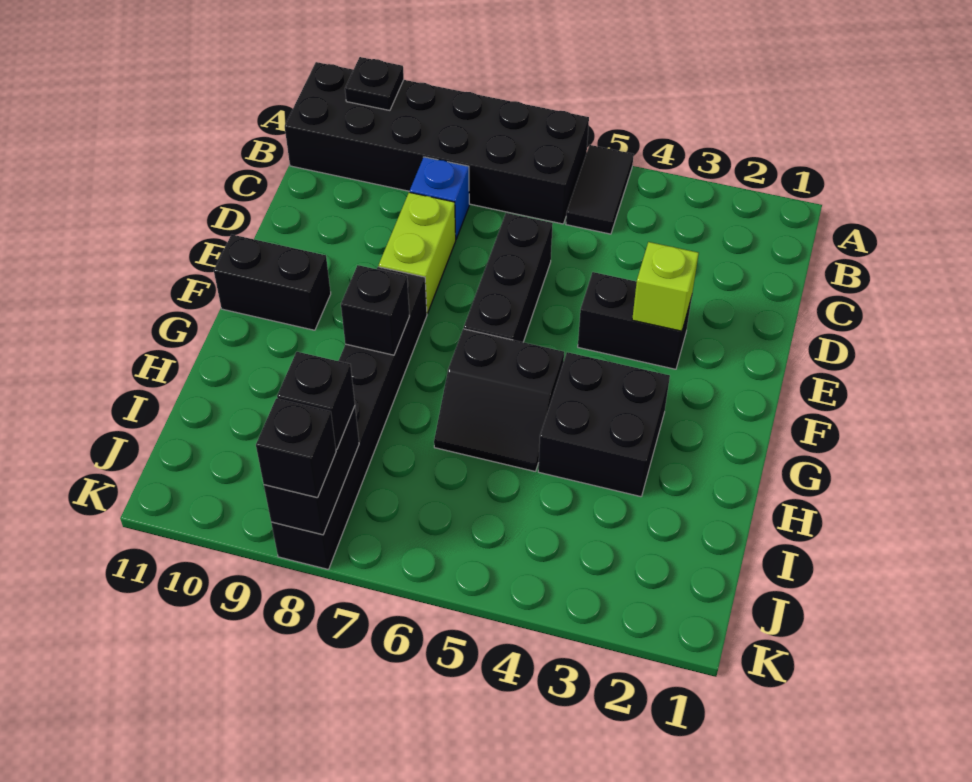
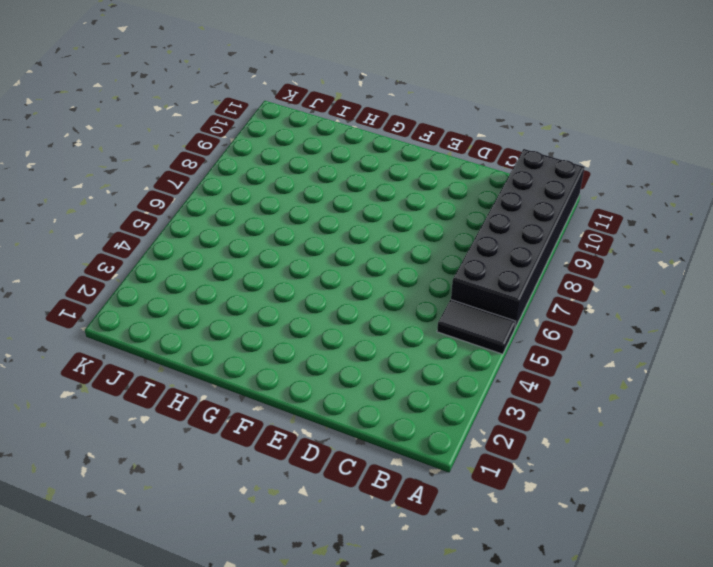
none -> blue brick C8 level 1
none -> black brick D6:F6 level 1
none -> lime brick D8:E8 level 1

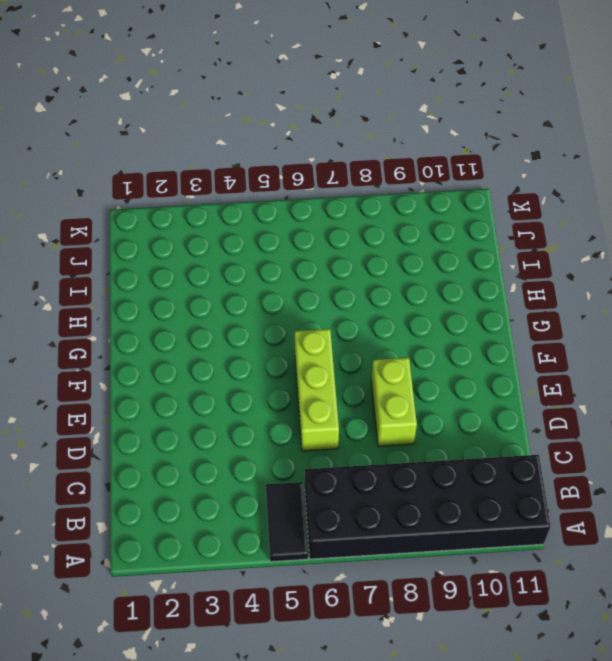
lime brick D6:F6 level 1 -> black brick D6:F6 level 1
none -> blue brick C8 level 1
none -> black brick E3:E4 level 1
none -> black brick F8:K8 level 1

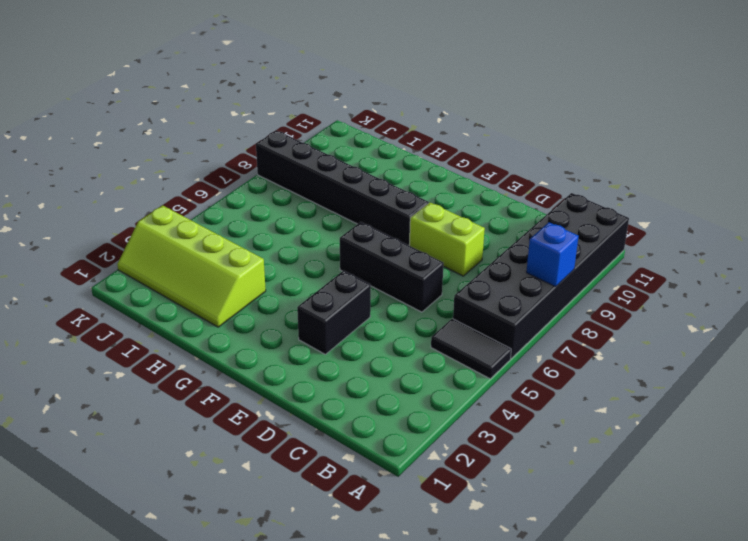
blue brick A8 level 2 -> blue brick C8 level 1
lime slope H2:K3 level 1 top 3 -> black brick G3:H4 level 1
none -> black brick F10:F11 level 1
none -> black slope G5:H6 level 1 top G
none -> black plate A10 level 2

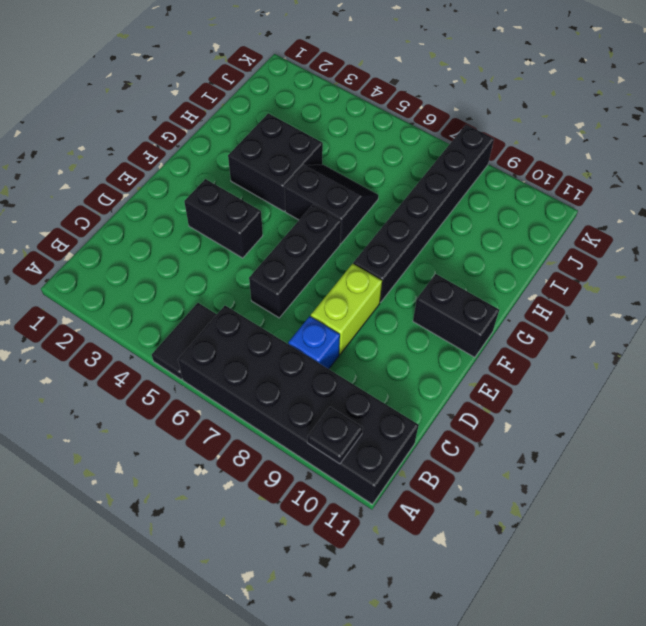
none -> lime brick E3 level 2
none -> black brick G8 level 2
none -> black brick J8:K8 level 2

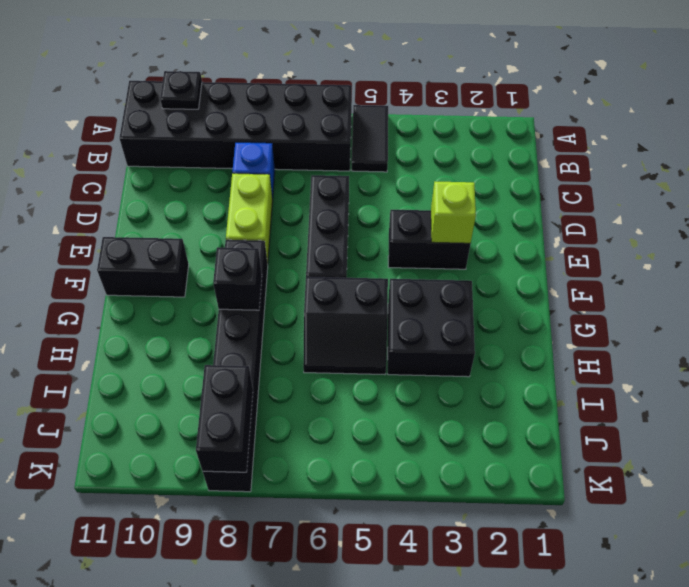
none -> black brick J8 level 3
none -> black brick K8 level 3

